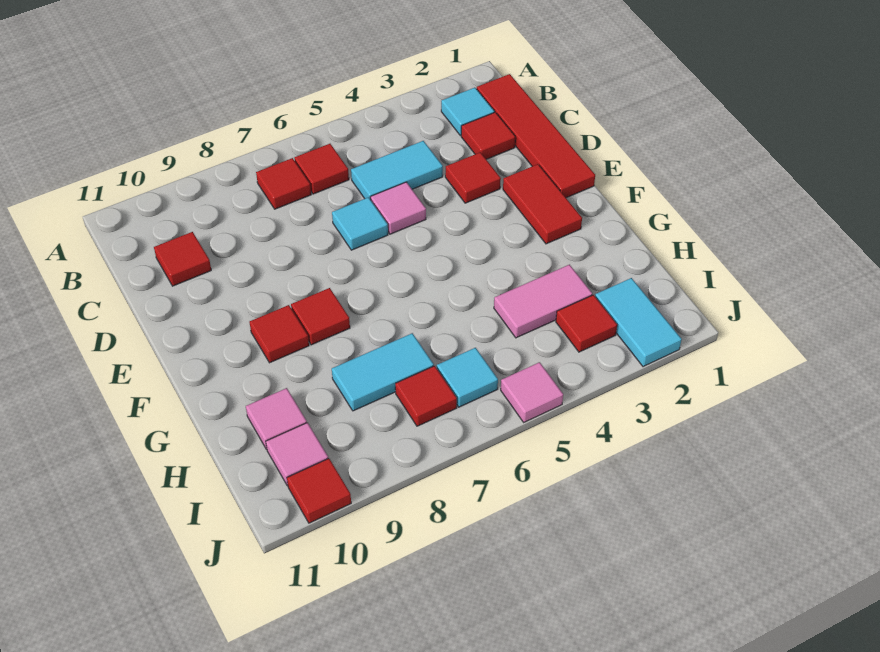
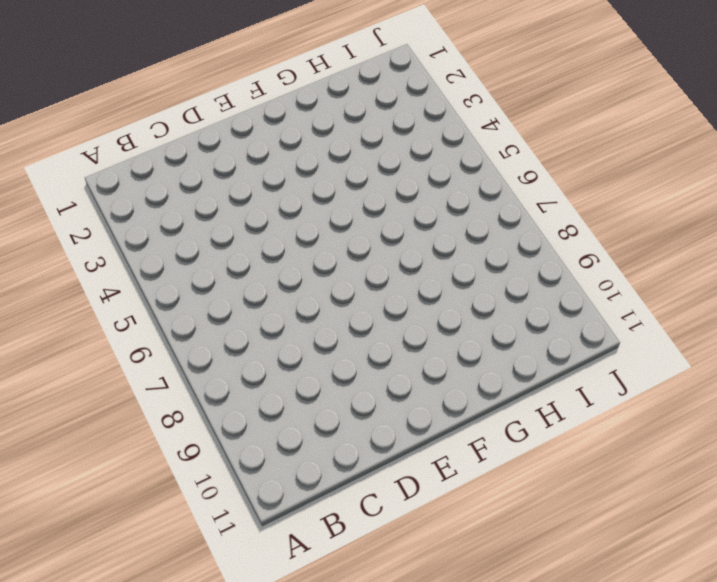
none -> red tile B1:E1 level 1
none -> cyan tile B2 level 1
none -> red tile B6 level 1

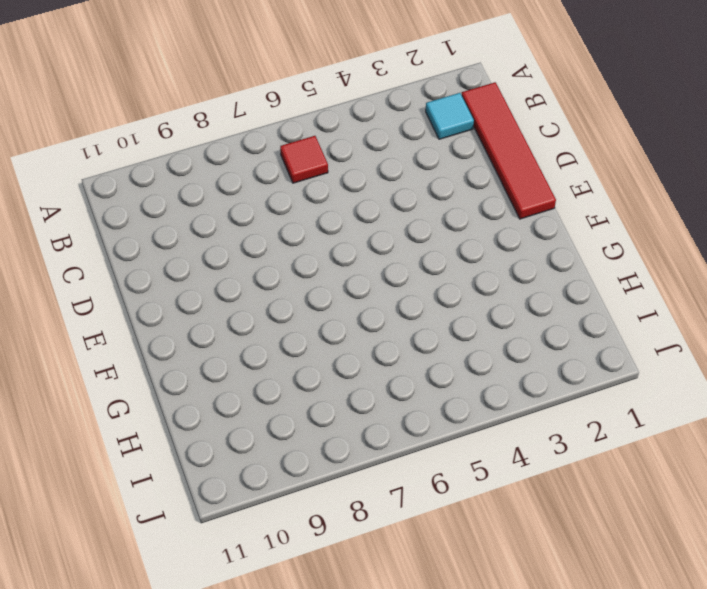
none -> red tile B7 level 1
none -> red tile C2 level 1
none -> cyan tile C4:C5 level 1

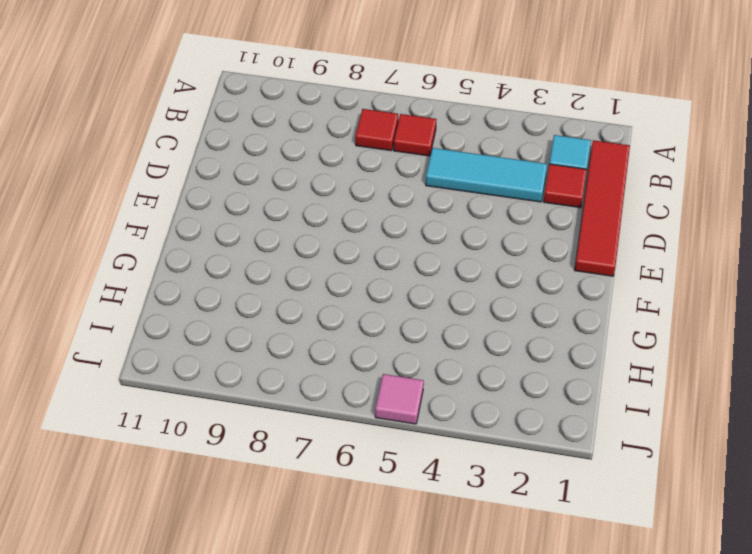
cyan tile C3:C5 level 1 -> cyan tile C4:C5 level 1
none -> red tile C10 level 1
none -> red tile D3 level 1
none -> pink tile D5 level 1

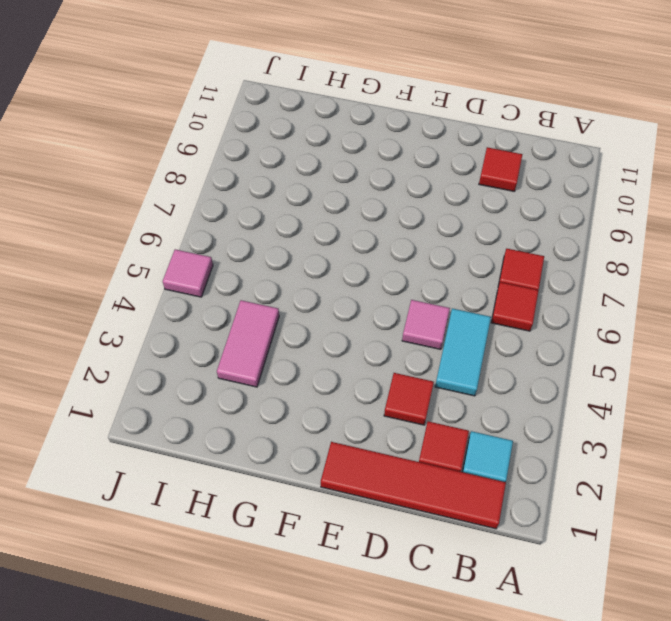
none -> cyan tile D6 level 1
none -> red tile E2:F2 level 1
none -> red tile F8 level 1

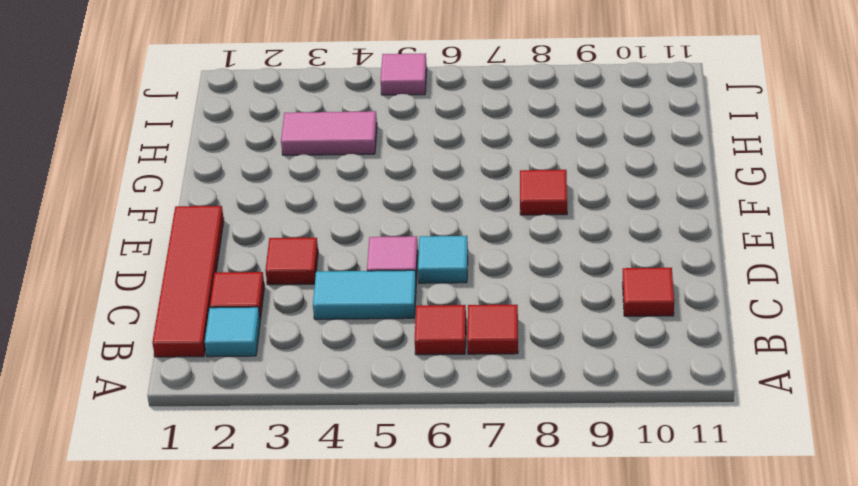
none -> red tile E2:F2 level 1
none -> red tile F9 level 1
none -> cyan tile H7:H8 level 1

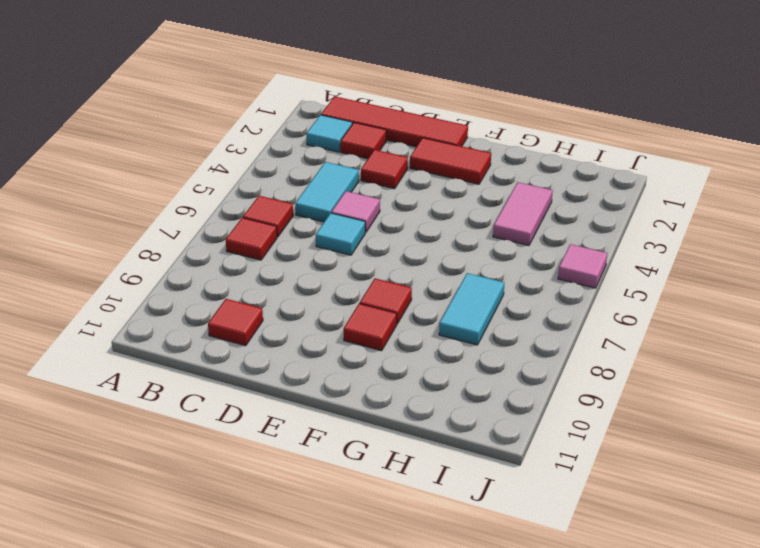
none -> pink tile H10 level 1
none -> cyan tile I2:J2 level 1
none -> red tile I3 level 1

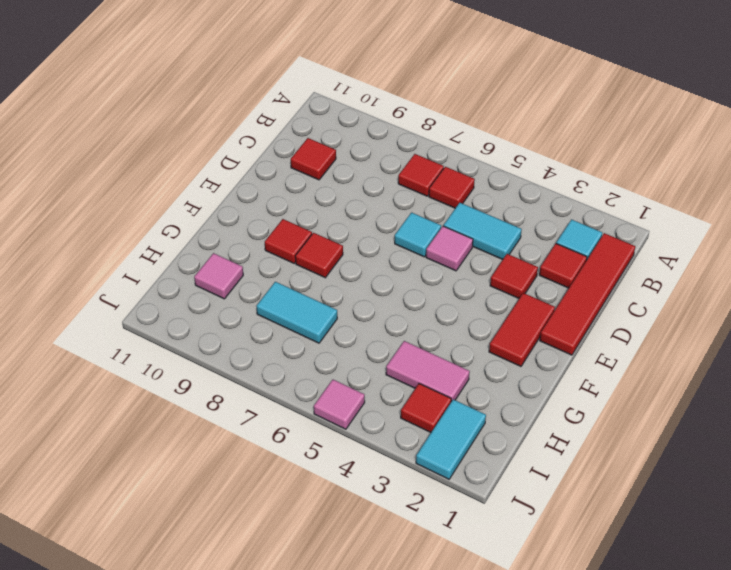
none -> cyan tile I6 level 1
none -> red tile I7 level 1
none -> pink tile I10 level 1

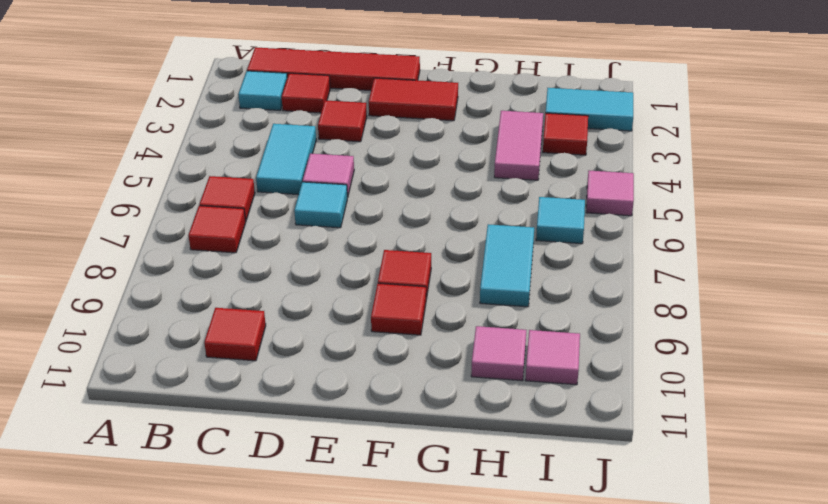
none -> red tile I7 level 1
none -> red tile J10 level 1

